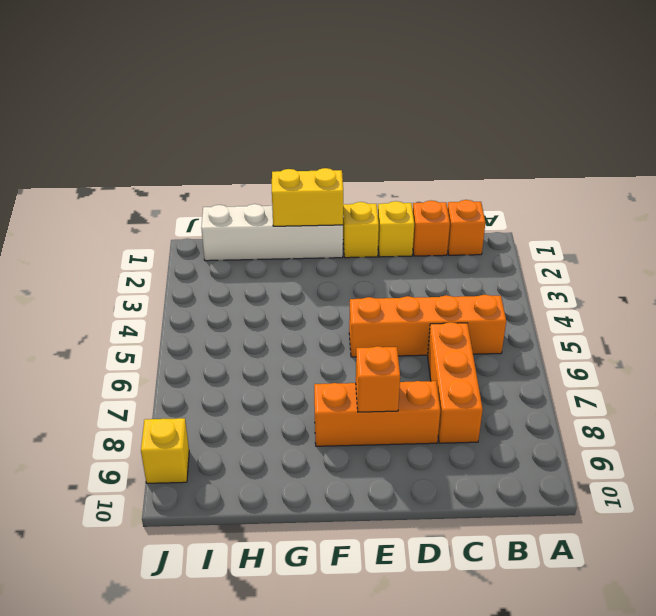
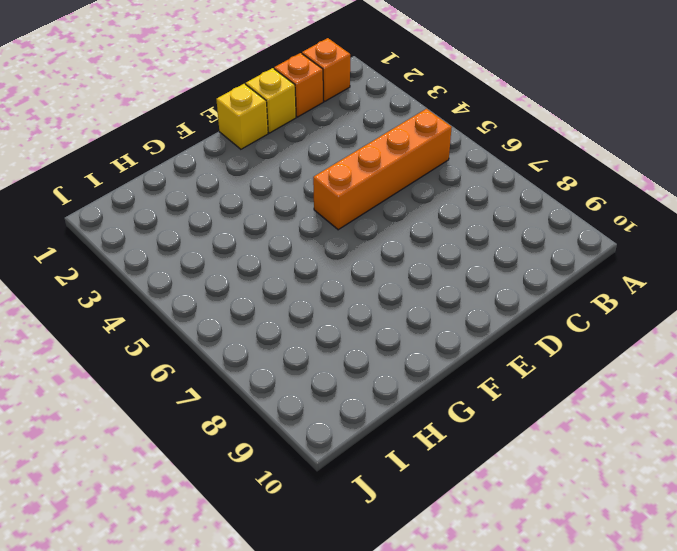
none -> orange brick C6:C8 level 1
none -> orange brick D8:F8 level 1

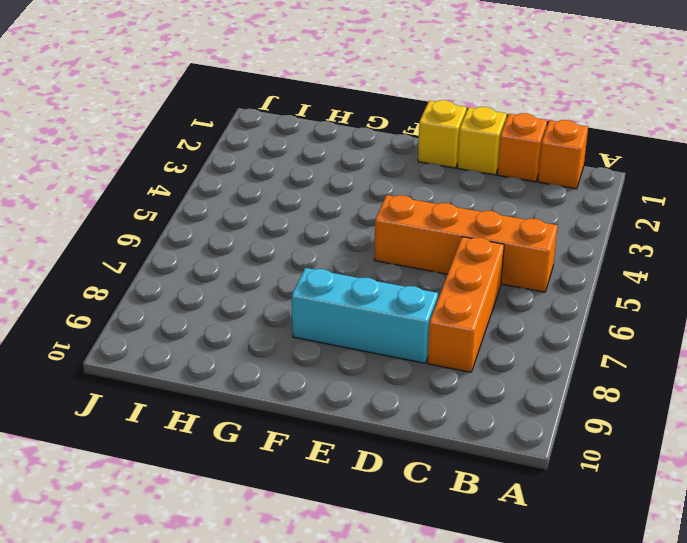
cyan brick D8:F8 level 1 -> orange brick D8:F8 level 1
none -> white brick F1:I1 level 1
none -> yellow brick J9 level 1

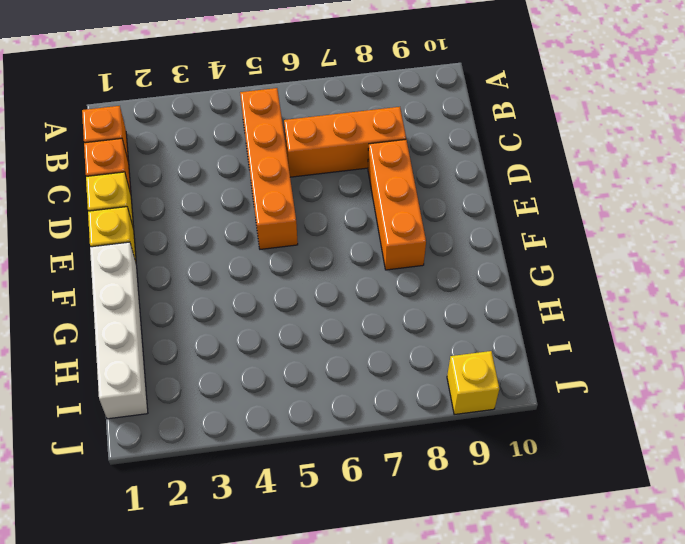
none -> orange brick E8 level 2
none -> yellow brick F1:G1 level 2

